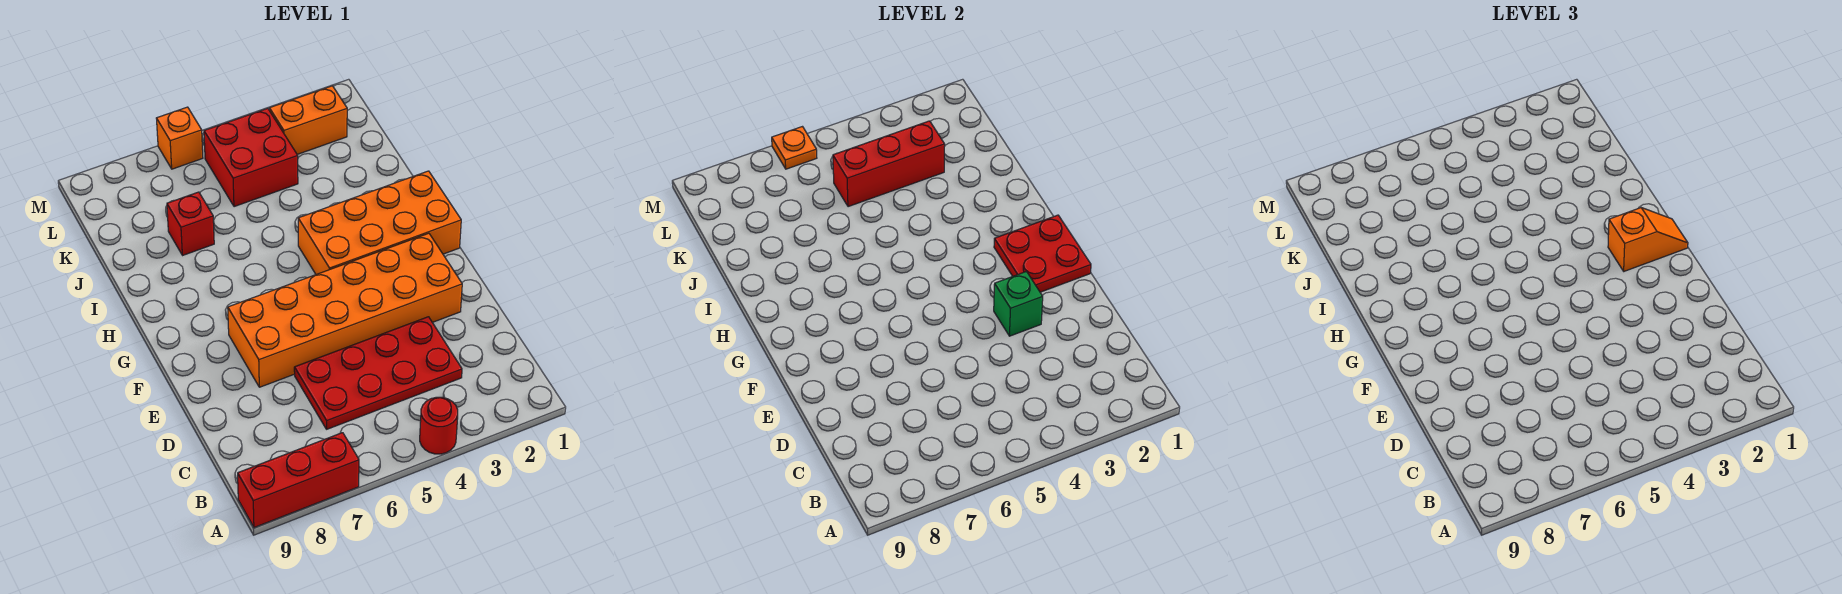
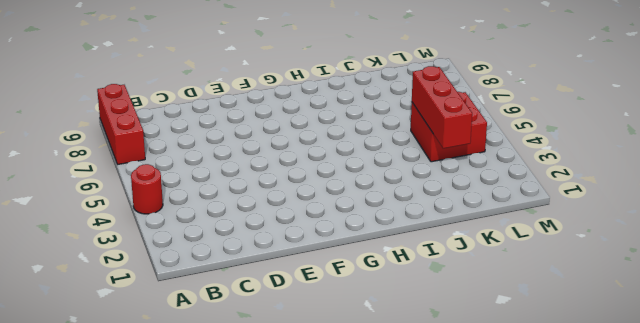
none -> red plate C3:D6 level 1
none -> orange brick E2:F7 level 1
none -> orange brick G1:H4 level 1

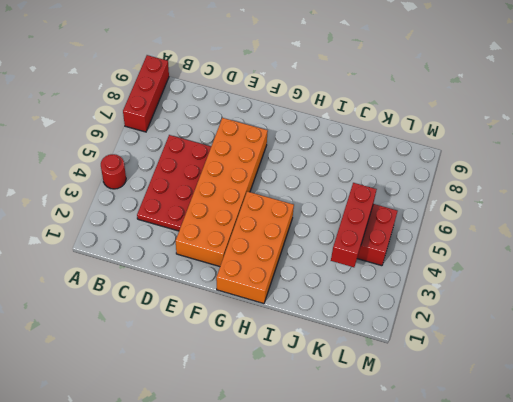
none -> red brick J7 level 1
none -> orange brick L2:L3 level 1
none -> orange brick M6 level 1

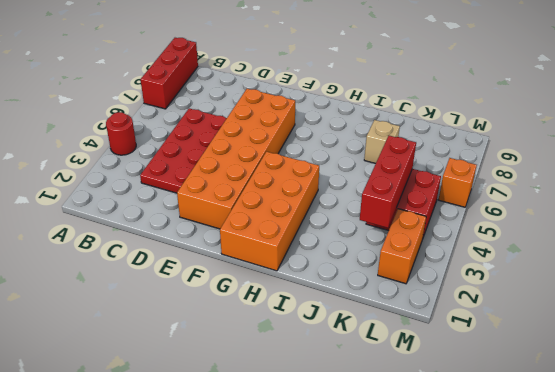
tan brick J7 level 1 -> red brick J7 level 1
none -> green brick E3 level 2
none -> red plate F1:G2 level 2
none -> orange plate M6 level 2

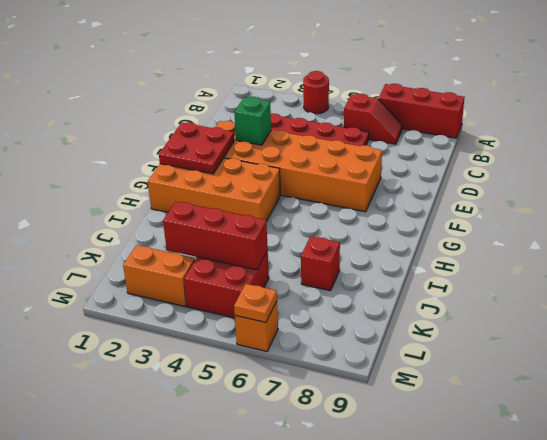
red slope B6:B7 level 1 top 6 -> none
none -> orange slope G1:G2 level 3 top 2

